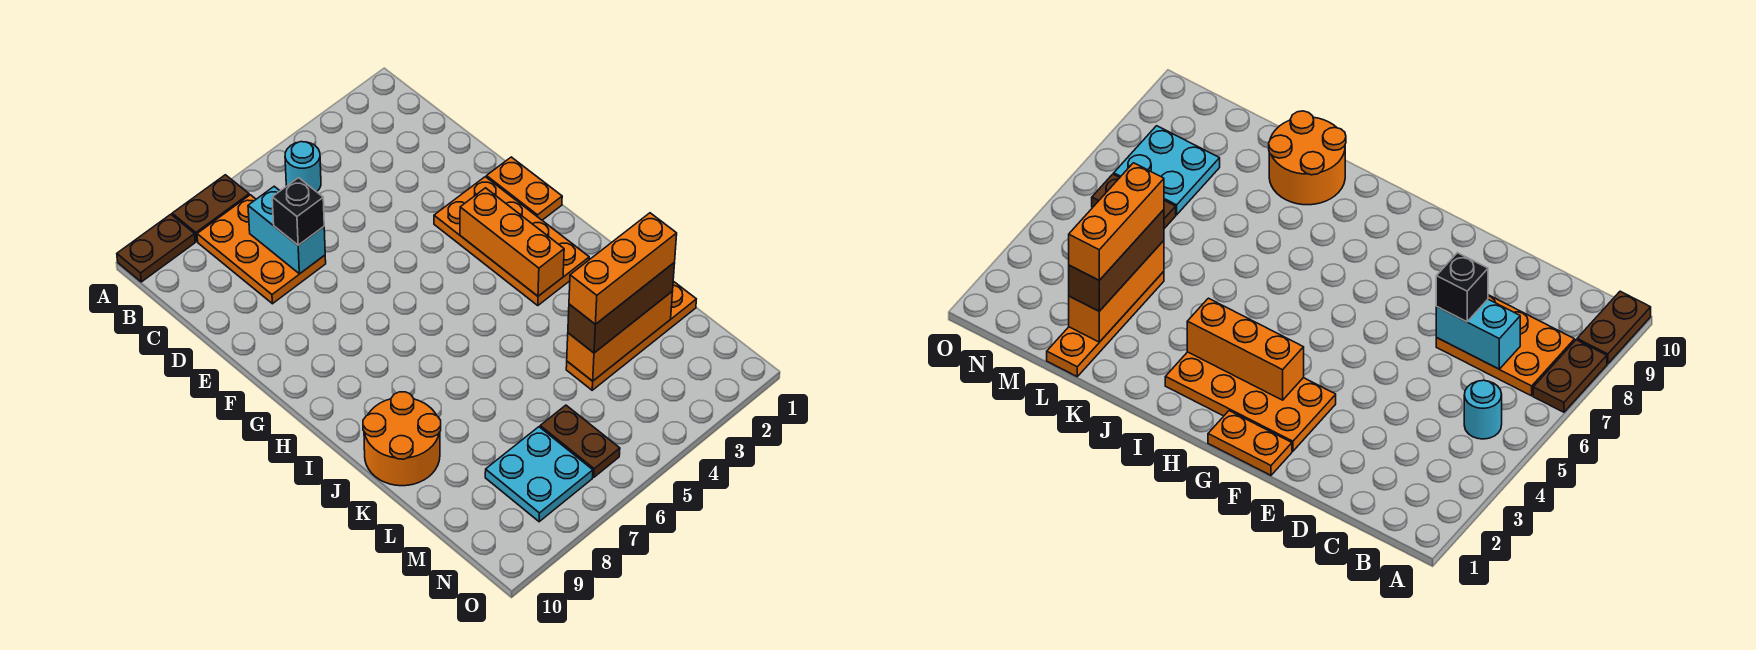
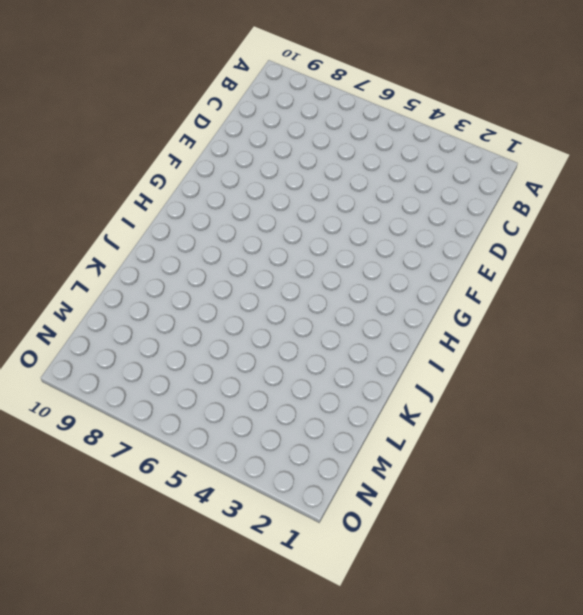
none -> brown plate A7:A8 level 1
none -> brown plate A9:A10 level 1
none -> cyan round brick B5 level 1

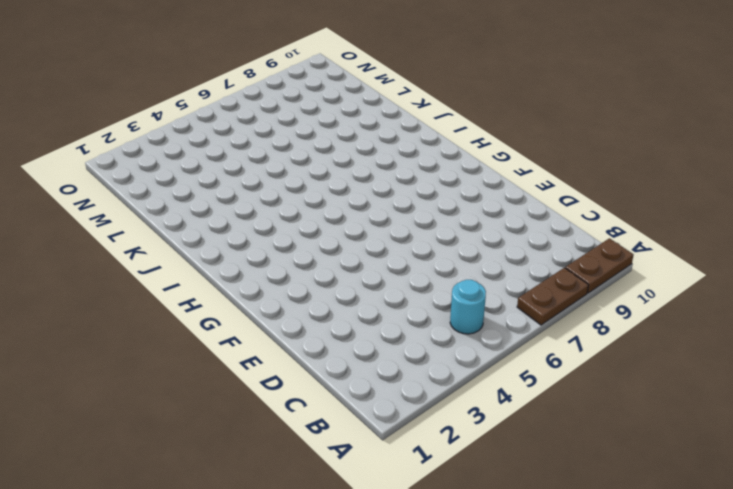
none -> orange plate B7:D8 level 1
none -> orange plate F1:G1 level 1
none -> orange plate F2:I3 level 1

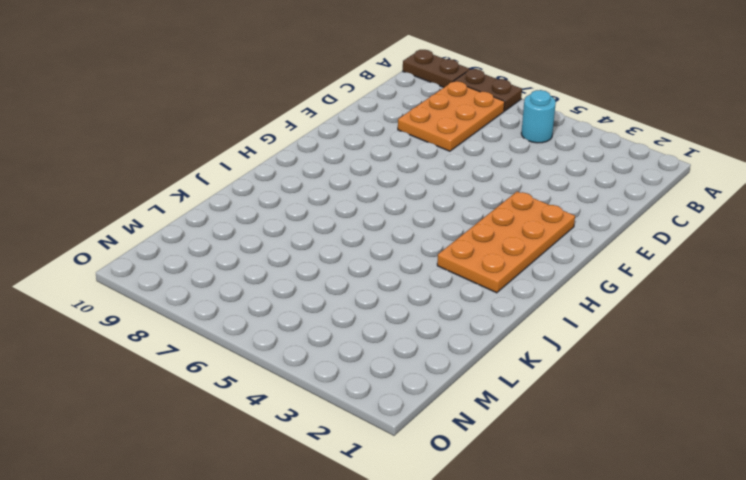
none -> orange plate F1:G1 level 1
none -> orange round brick J9:K10 level 1
none -> orange plate L1:L4 level 1

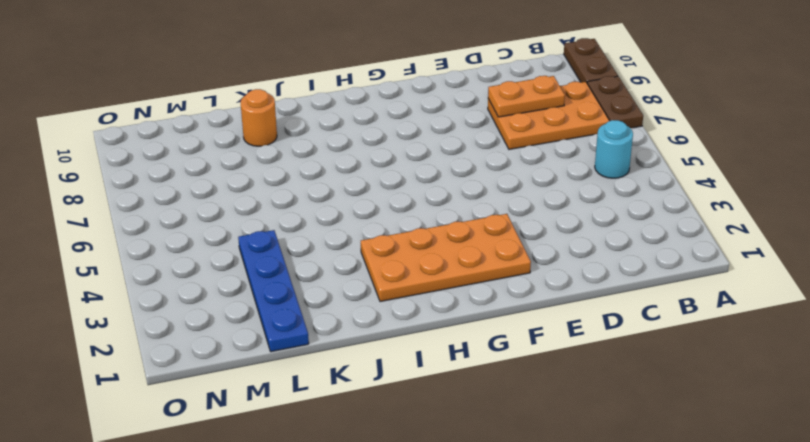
orange plate C8:D8 level 2 -> orange plate F1:G1 level 1
orange round brick K9 level 1 -> orange round brick J9:K10 level 1
blue plate L1:L4 level 1 -> orange plate L1:L4 level 1
none -> brown plate M6:N6 level 1
none -> cyan plate M7:N8 level 1
none -> cyan brick C7:D7 level 2

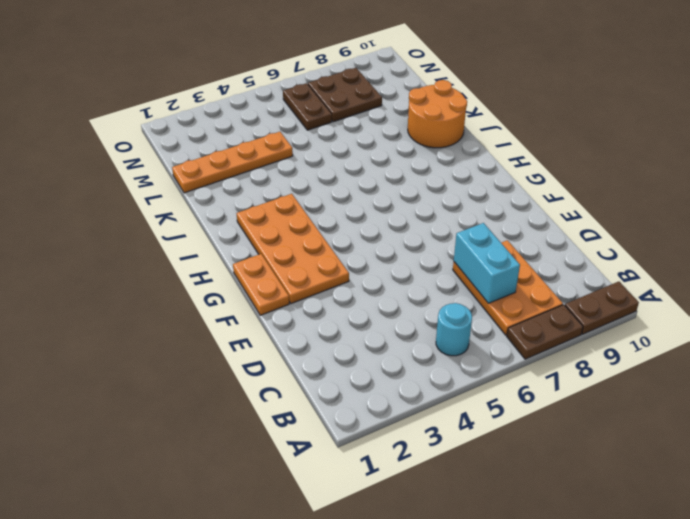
brown plate M7:N8 level 1 -> cyan plate M7:N8 level 1
none -> orange brick G3:I3 level 2
none -> orange brick L2:L4 level 2
none -> black brick D7 level 3

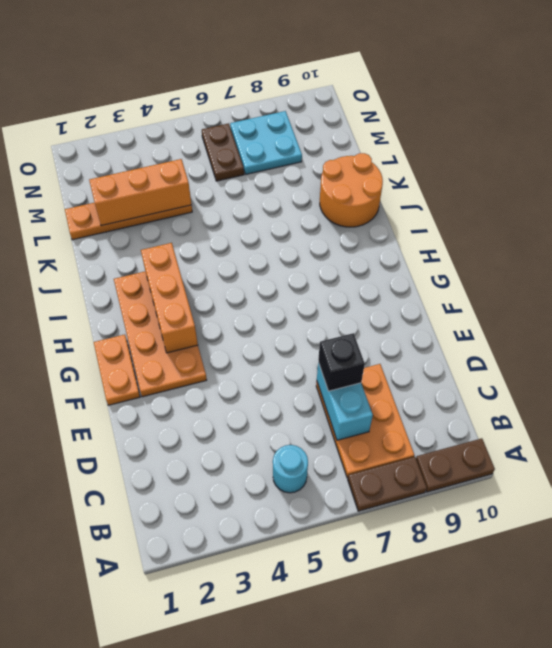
none -> brown brick L2:L4 level 3
none -> orange brick L2:L4 level 4

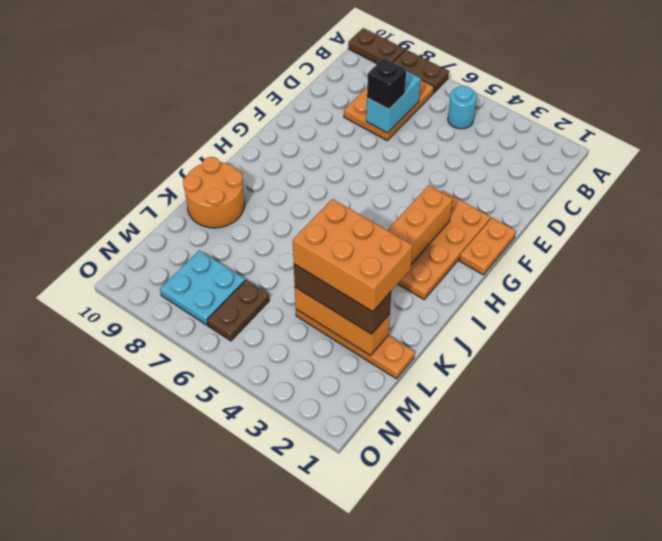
orange brick K2:L4 level 4 -> orange brick L2:L4 level 4

